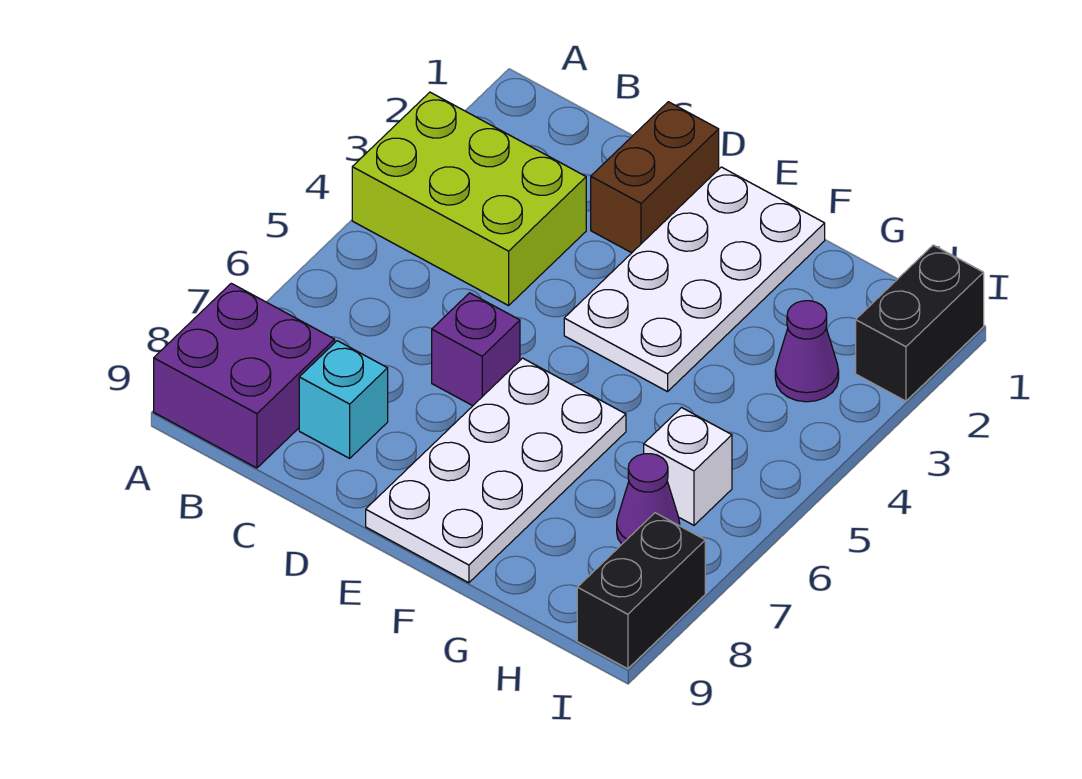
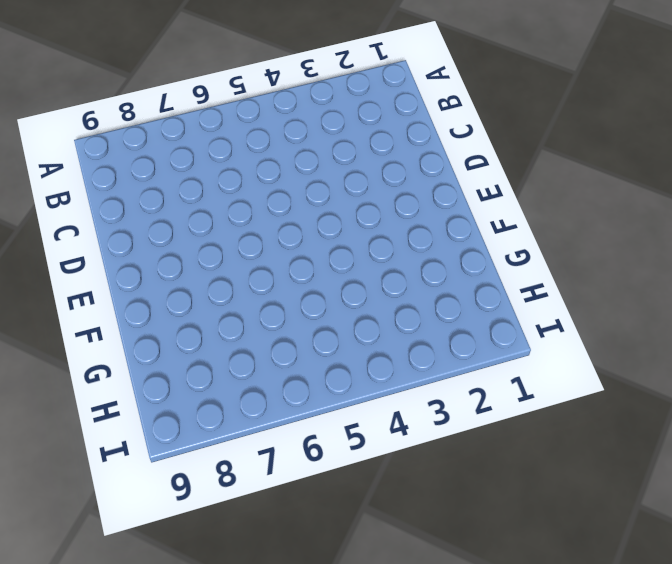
none -> lime brick A3:C4 level 1
none -> purple brick A8:B9 level 1
none -> cyan brick C8 level 1

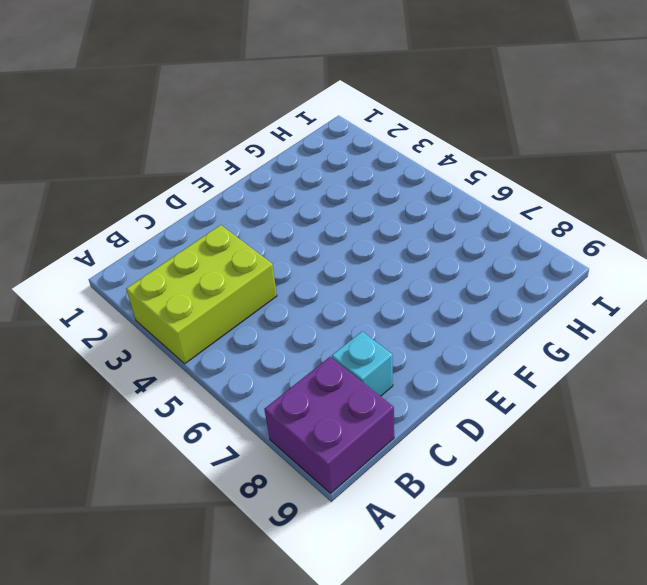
none -> brown brick D1:D2 level 1
none -> purple brick D6 level 1
none -> white plate E1:F4 level 1

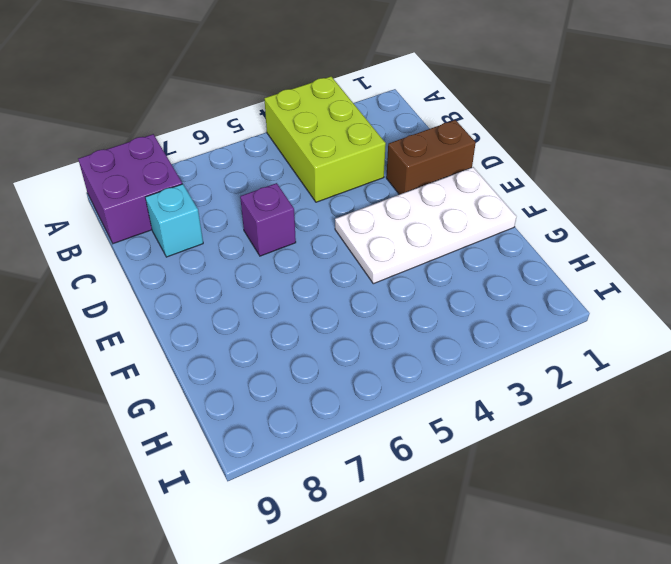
none -> white plate E6:F9 level 1
none -> purple cone H3 level 1
none -> white brick H6 level 1

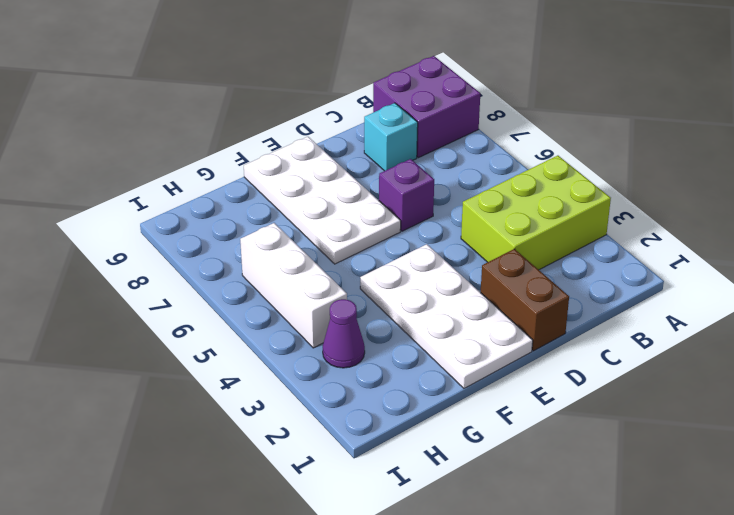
white brick H4:H6 level 1 -> white brick H6 level 1
none -> purple cone H7 level 1
none -> black brick I1:I2 level 1
none -> black brick I8:I9 level 1

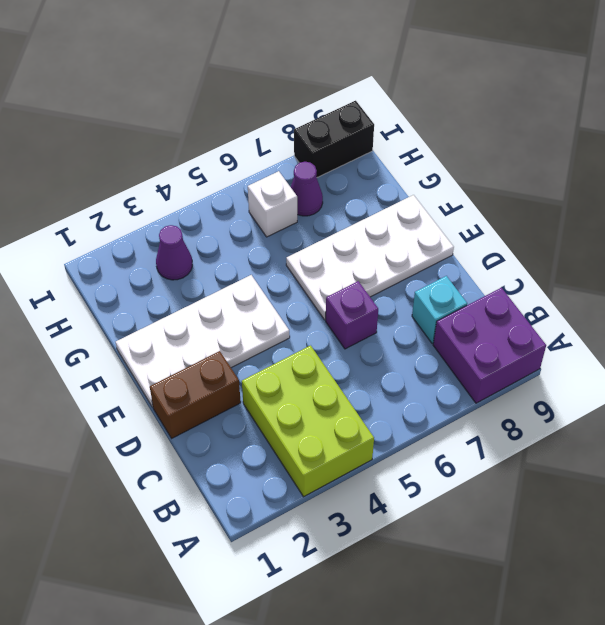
none -> black brick I1:I2 level 1

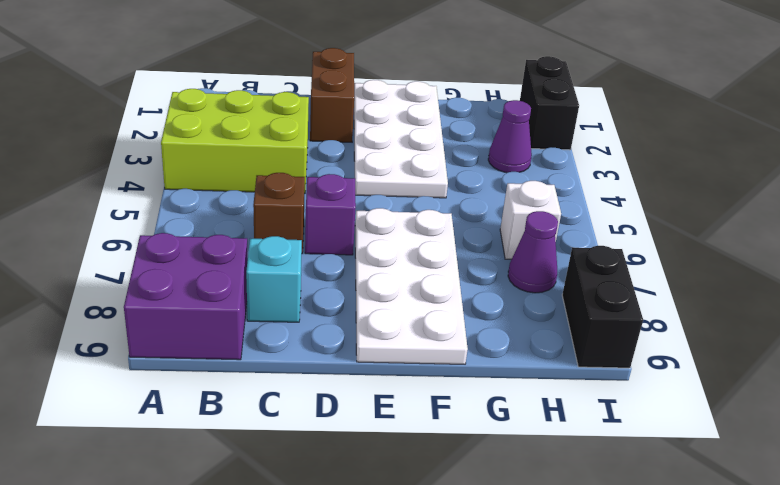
brown brick C6 level 1 -> none

